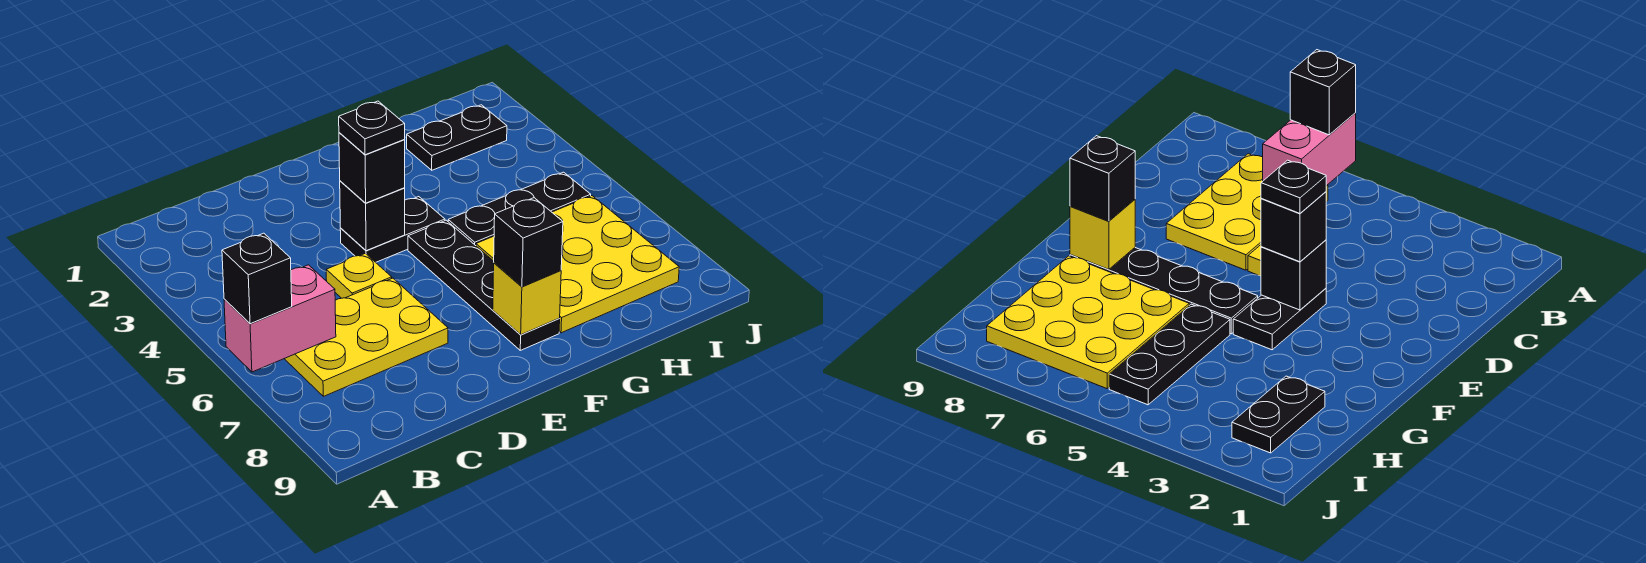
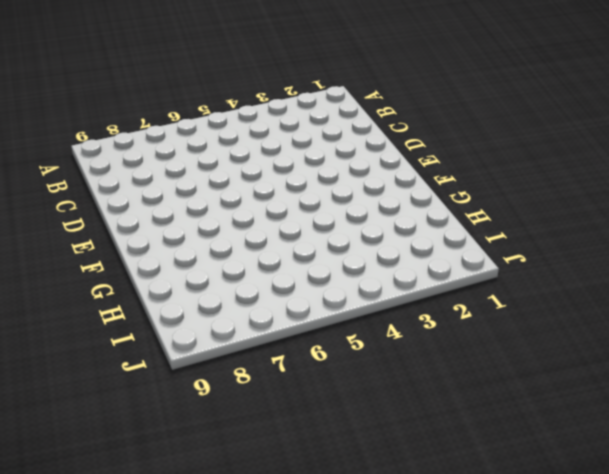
none -> yellow plate B6:D7 level 1
none -> yellow plate D5 level 1
none -> black plate E4:F4 level 1

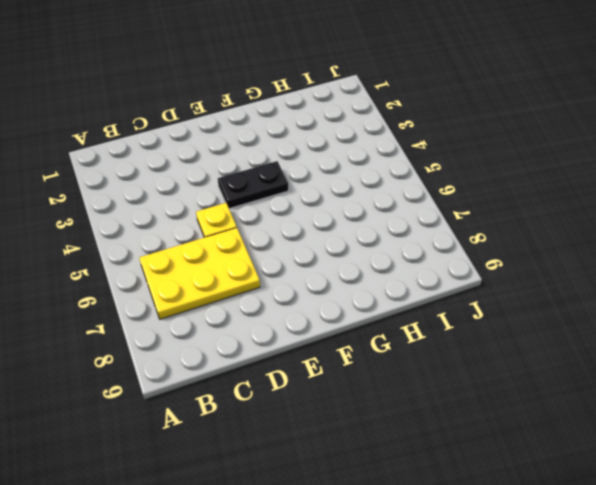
none -> black plate F5:F8 level 1
none -> black plate G5:I5 level 1
none -> yellow plate G6:I8 level 1

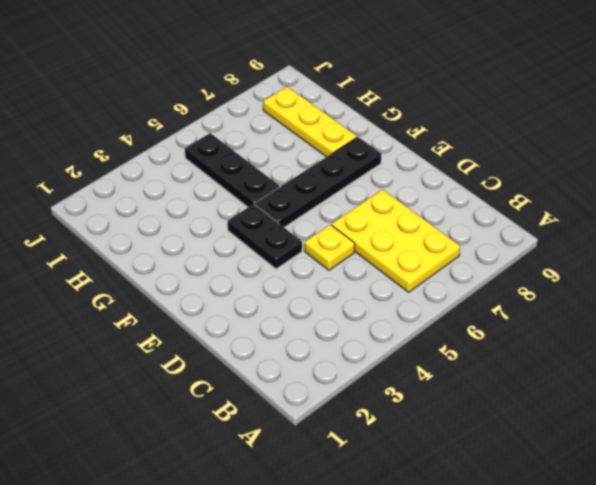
yellow plate G8:I8 level 1 -> yellow plate G6:I8 level 1
none -> black plate H2:I2 level 1
none -> pink brick A6:B6 level 2
none -> black brick E4 level 2

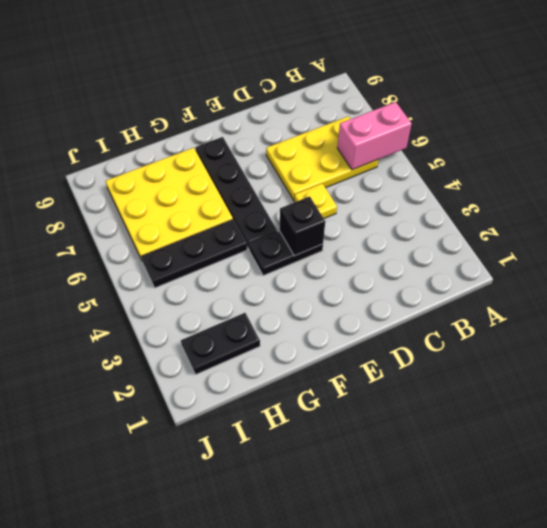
none -> yellow brick F8 level 2
none -> black brick A6 level 3
none -> black brick E4 level 3

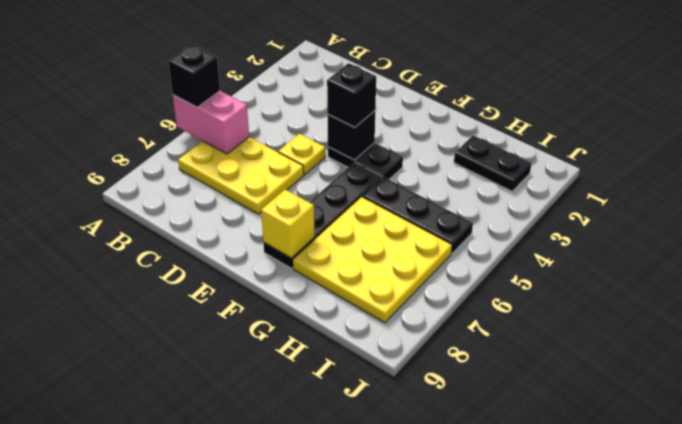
none -> black brick F8 level 3
none -> black plate E4 level 4

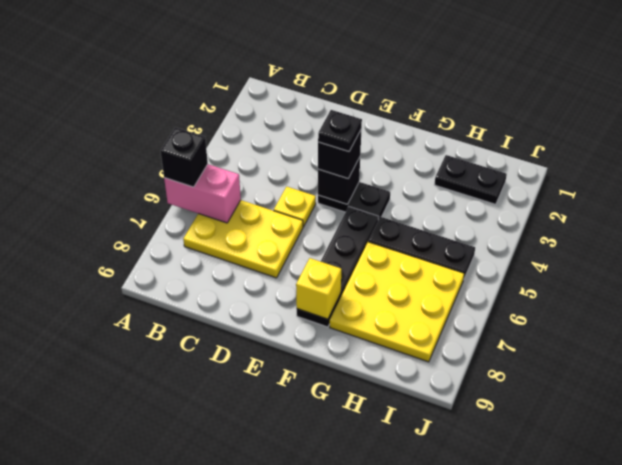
none -> black brick F8 level 3

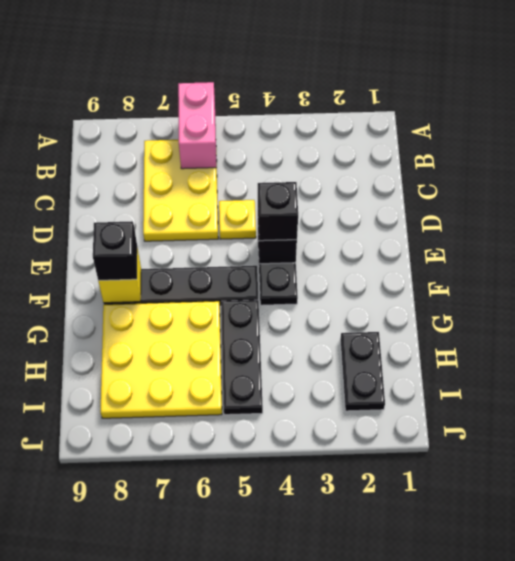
none -> black brick A6 level 3
none -> black plate E4 level 4

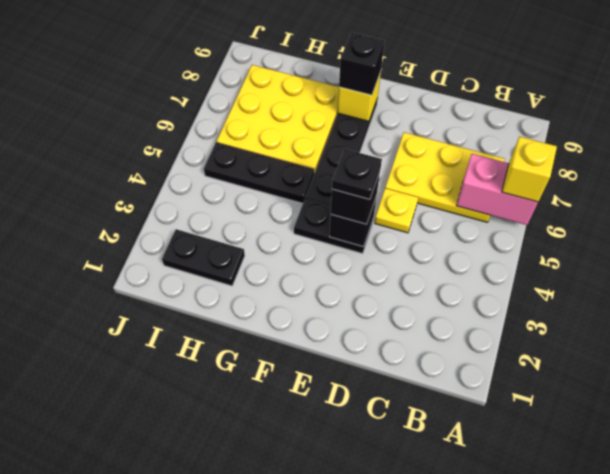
yellow brick A6 level 3 -> black brick A6 level 3

